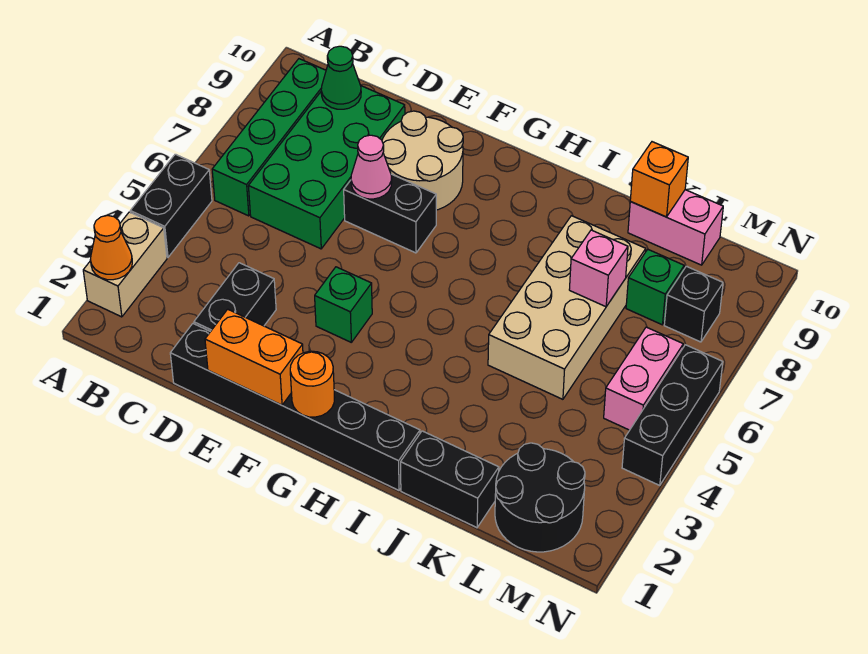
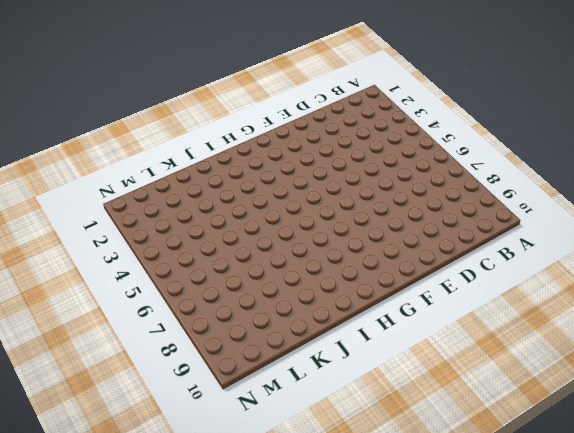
none -> tan brick A2:A3 level 1
none -> black brick A4:A5 level 1
none -> green brick B6:B9 level 1

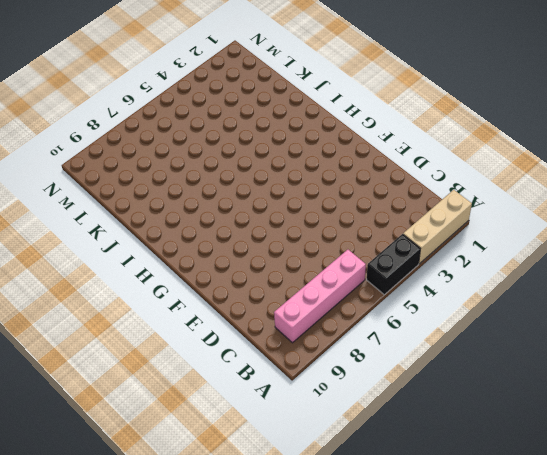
tan brick A1:A3 level 1 -> tan brick A2:A3 level 1
pink brick B6:B9 level 1 -> green brick B6:B9 level 1
none -> green brick C6:D9 level 1
none -> black brick D1:I1 level 1
none -> black brick D2:D3 level 1

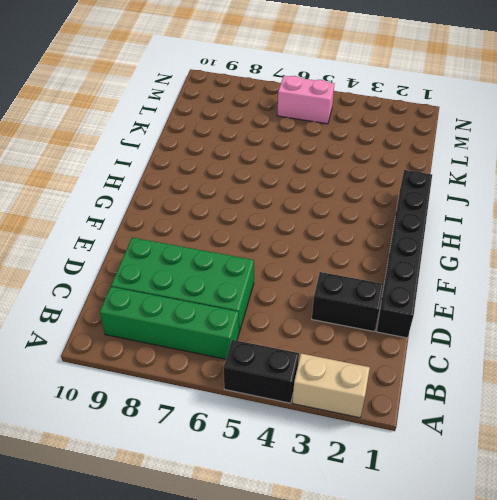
none -> black brick E7:F7 level 1
none -> tan round brick E8:F9 level 1
none -> green brick F4 level 1

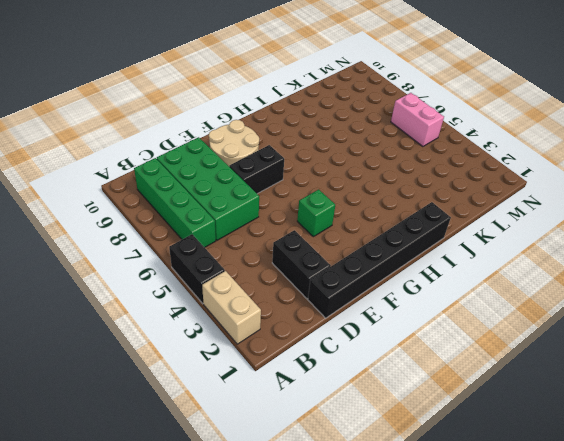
none -> black brick J1:K1 level 1
none -> tan brick J5:K8 level 1
none -> pink brick K10:L10 level 1

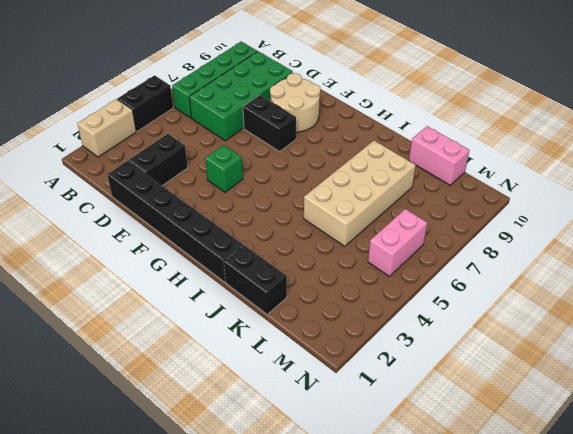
none -> black round brick L1:M2 level 1
none -> green brick L8 level 1
none -> black brick M8 level 1

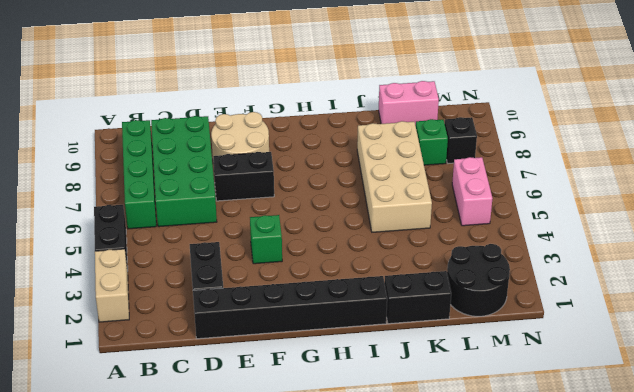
none -> black brick N4:N6 level 1
none -> orange cone A2 level 2
none -> green cone C9 level 2

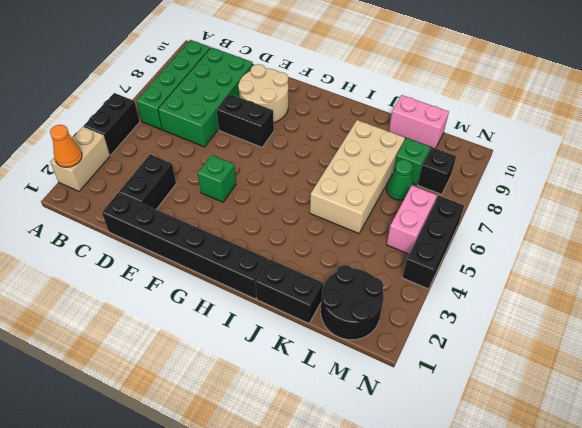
green cone L7 level 1 -> green cone C9 level 2
none -> orange brick E1:F1 level 2
none -> pink cone E7 level 2
none -> orange round brick G1 level 2

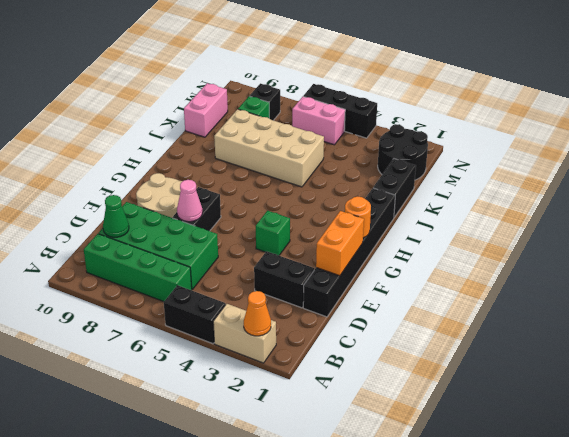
none -> pink brick K7 level 2
none -> orange brick K10 level 2

